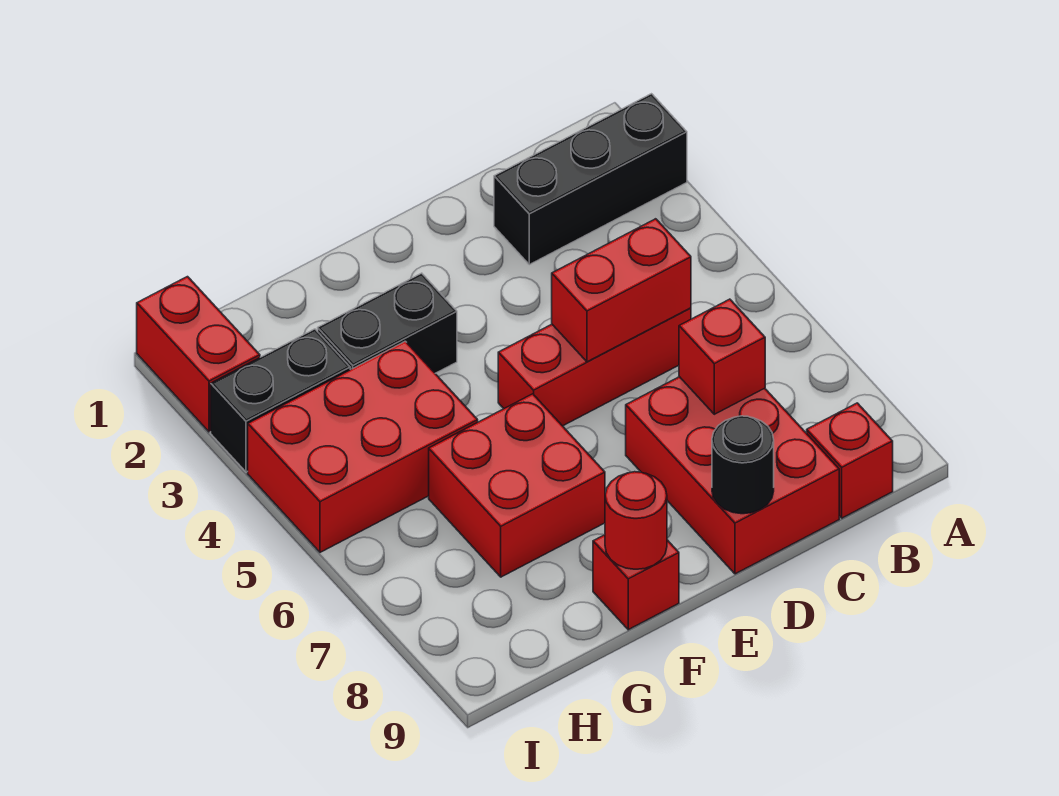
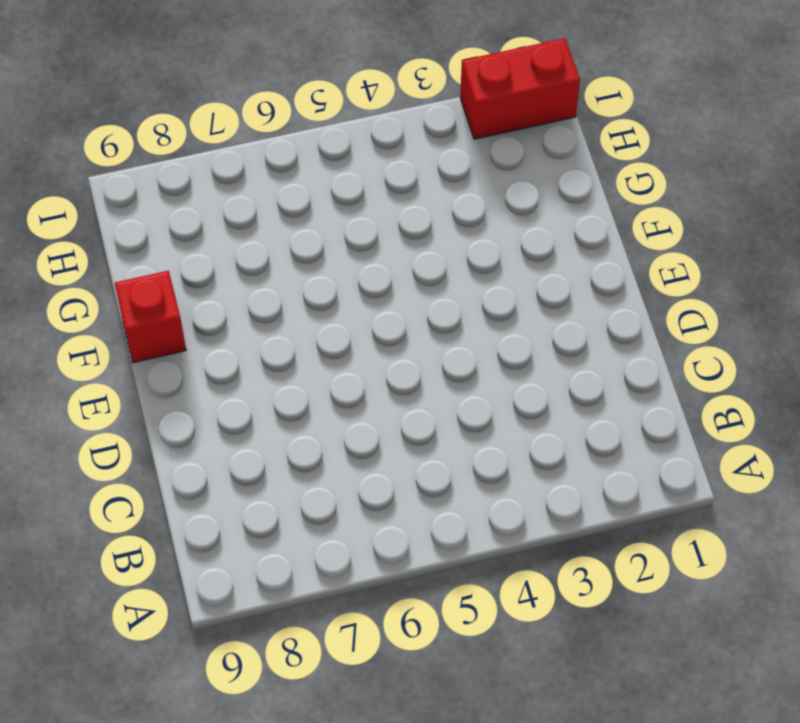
none -> black brick A2:C2 level 1
none -> red brick B9 level 1
none -> red brick C5:E5 level 1

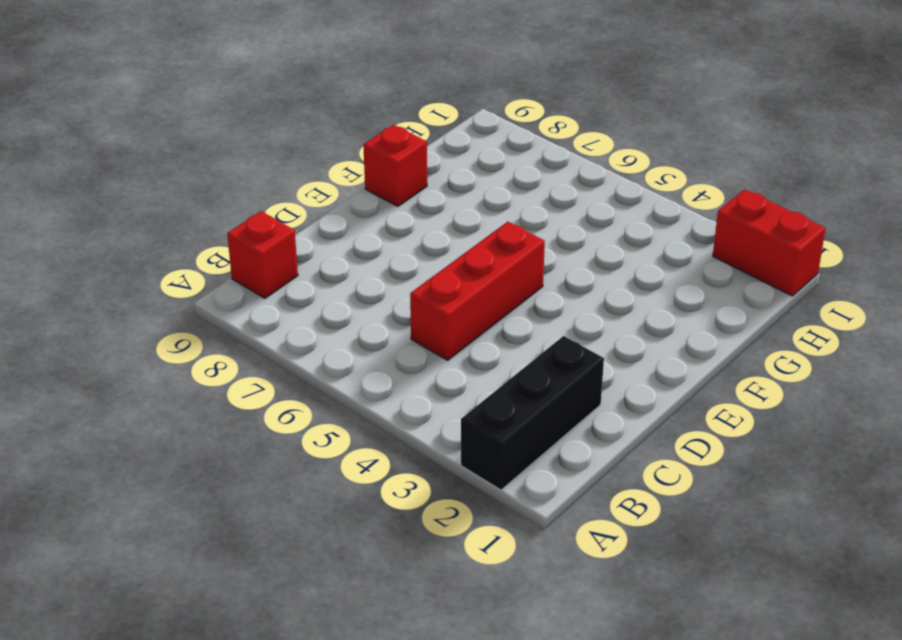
none -> red brick C7:D9 level 1
none -> black brick F3:G3 level 1
none -> red brick F6:G7 level 1

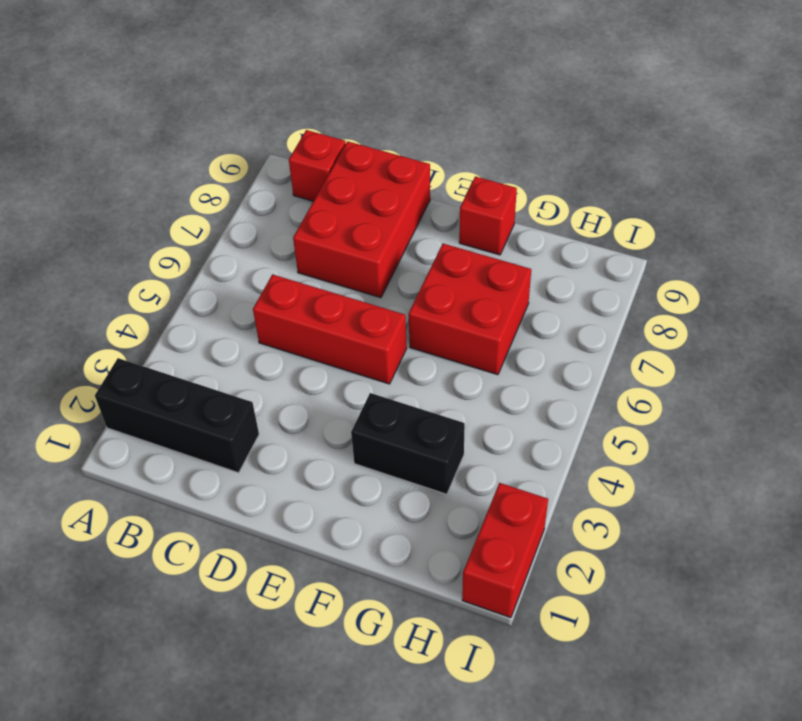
none -> red brick G4:I5 level 1
none -> black brick H3:I3 level 1
none -> red brick C5:D5 level 2

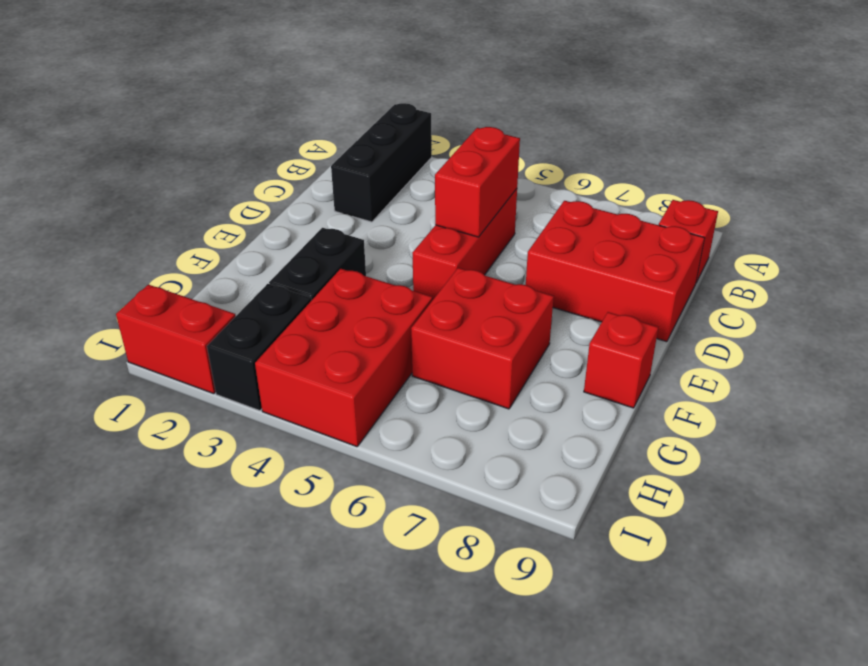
none -> red brick C7 level 2
none -> black round brick D9 level 2
none -> red round brick F9 level 2

